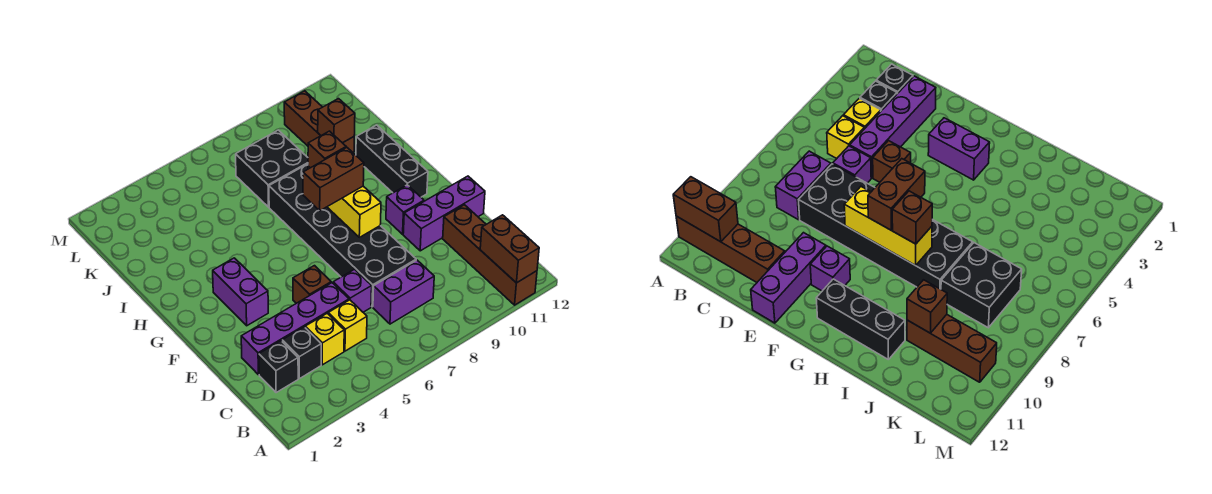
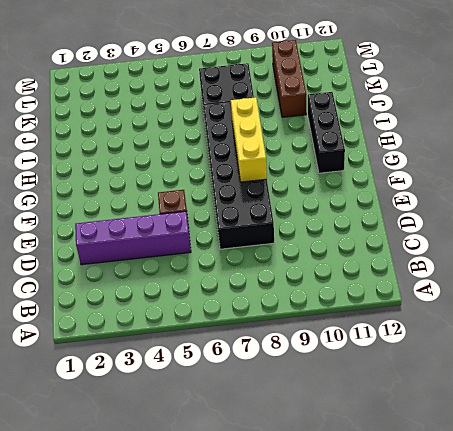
none -> brown brick A11:D11 level 1
none -> black brick C2 level 1
none -> black brick C3 level 1

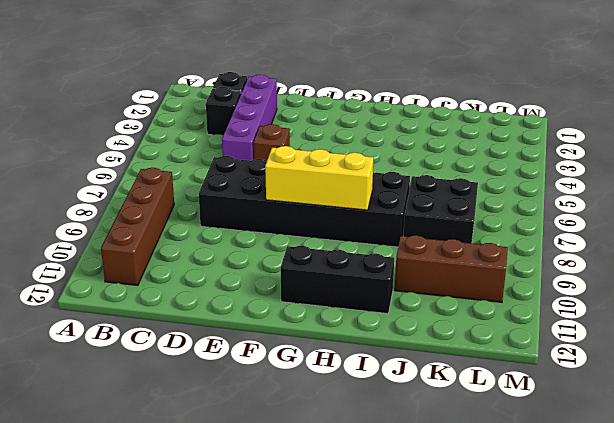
brown brick B8:B11 level 1 -> brown brick A11:D11 level 1
none -> yellow brick C4 level 1
none -> yellow brick C5 level 1
none -> purple brick C7:C8 level 1

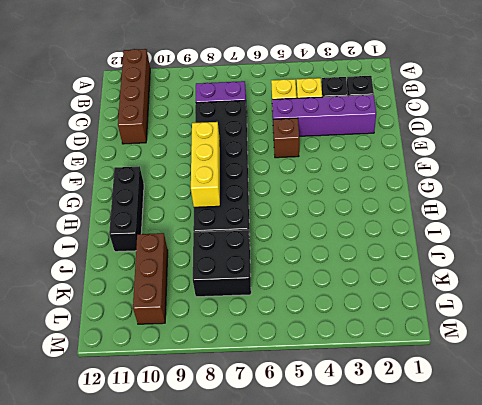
none -> purple brick D6 level 1
none -> purple brick E10:E12 level 1
none -> purple brick F3:G3 level 1

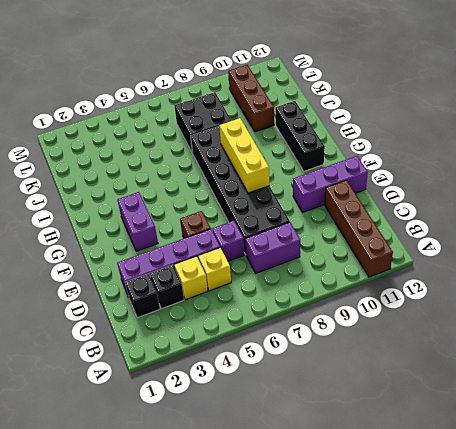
none -> purple brick F10 level 1
none -> brown brick A11:B11 level 2
none -> brown brick J10 level 2

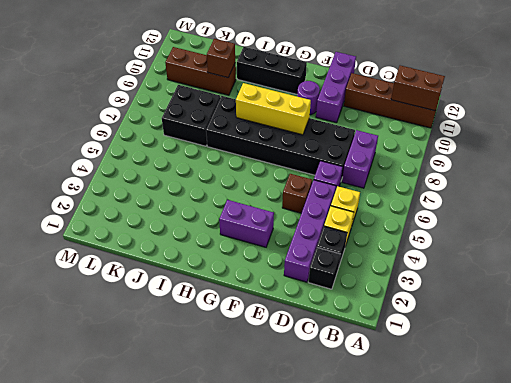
purple round brick F10 level 1 -> purple brick F10 level 1
none -> brown brick G7:G8 level 3
none -> brown brick H8 level 3

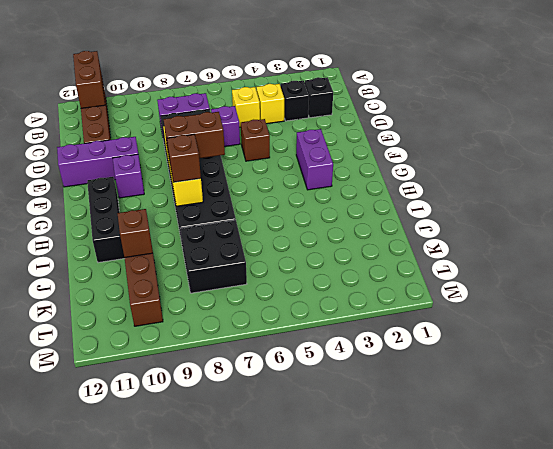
none -> purple brick D2:D5 level 1

